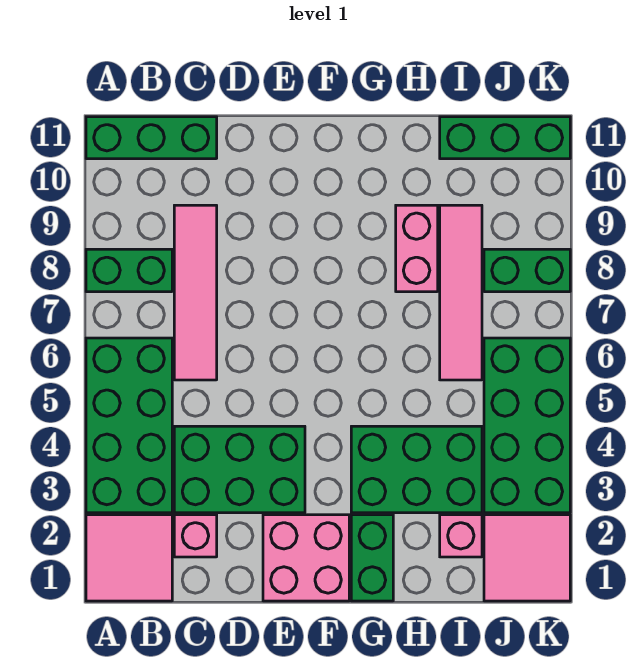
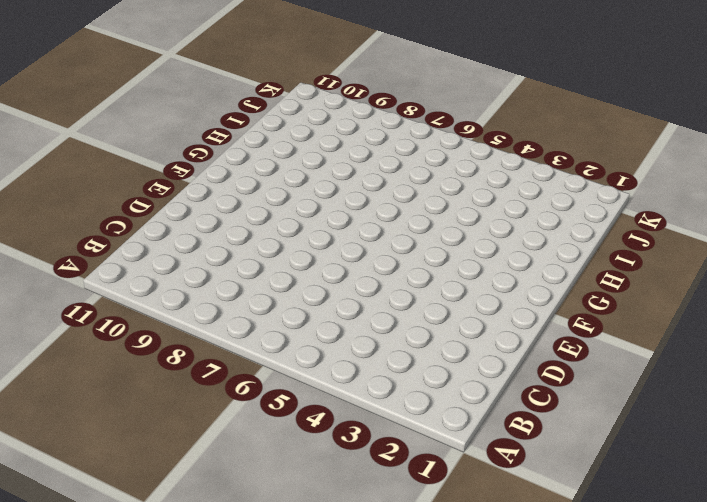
none -> pink tile A1:B2 level 1
none -> green brick A3:B6 level 1
none -> green brick A8:B8 level 1

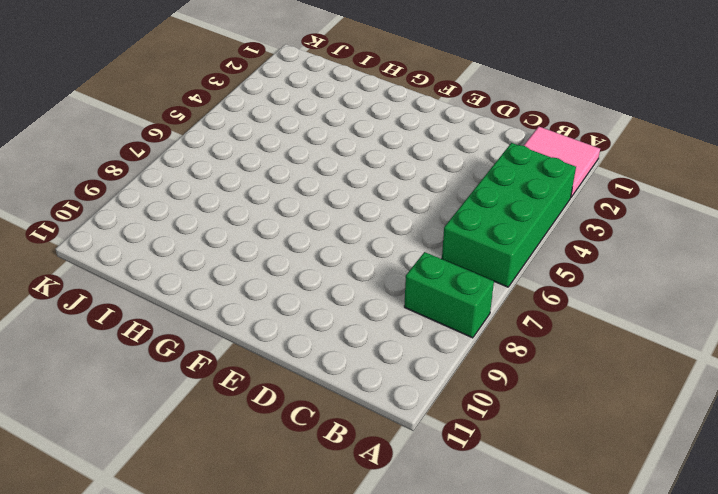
none -> green brick A11:C11 level 1
none -> pink brick C2 level 1
none -> green brick C3:E4 level 1

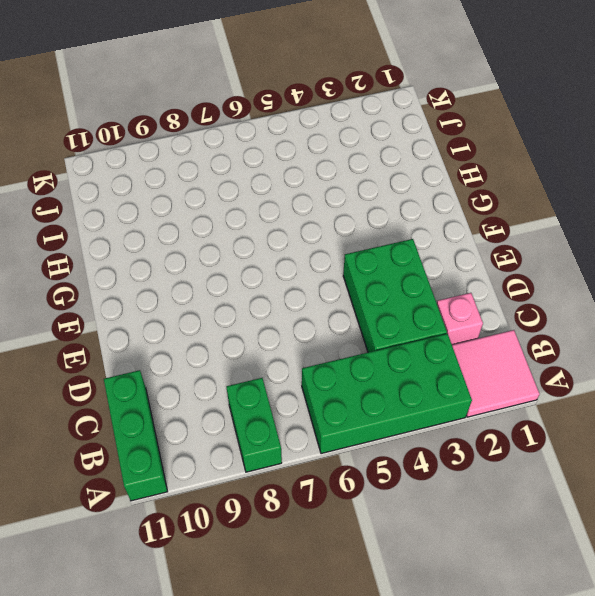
none -> pink tile C6:C9 level 1
none -> pink brick E1:F2 level 1
none -> green brick G1:G2 level 1

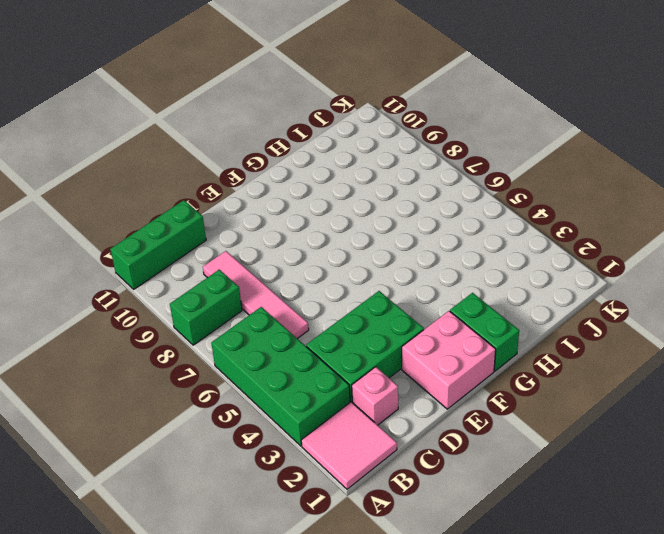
none -> green brick G3:I4 level 1
none -> pink brick H8:H9 level 1
none -> pink brick I2 level 1

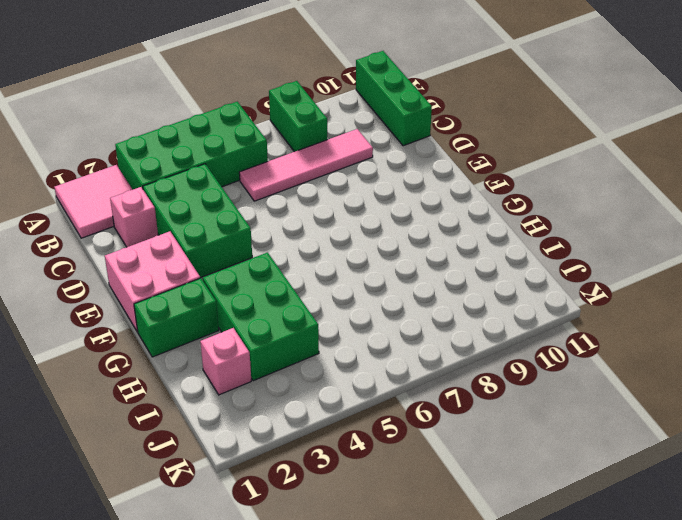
none -> pink brick H8:H9 level 1
none -> pink tile I6:I9 level 1
none -> green brick I11:K11 level 1

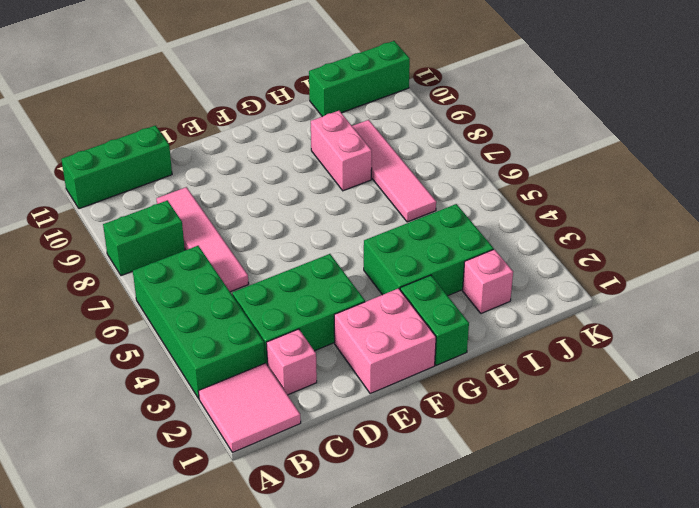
none -> pink tile J1:K2 level 1
none -> green brick J3:K6 level 1
none -> green brick J8:K8 level 1

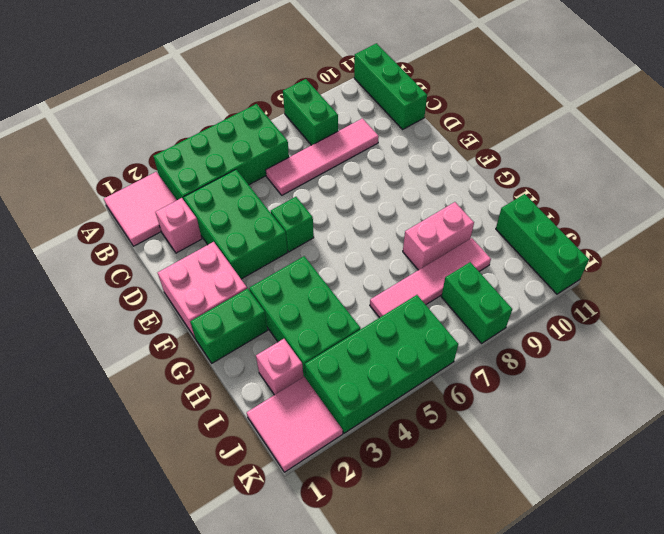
green brick E5 level 1 -> none

